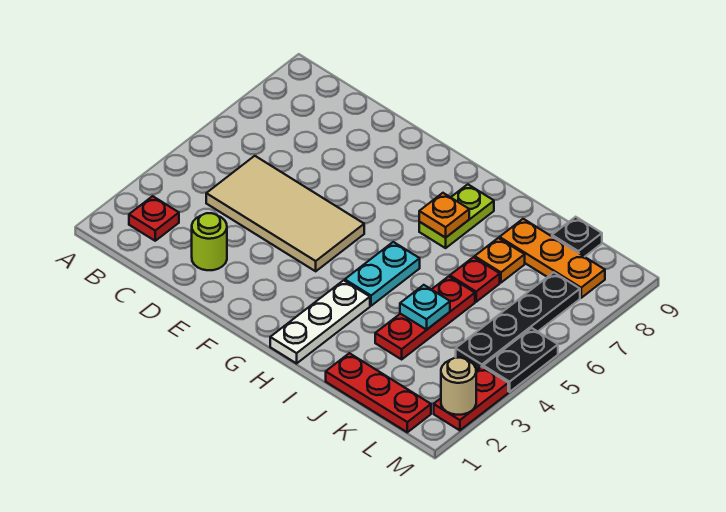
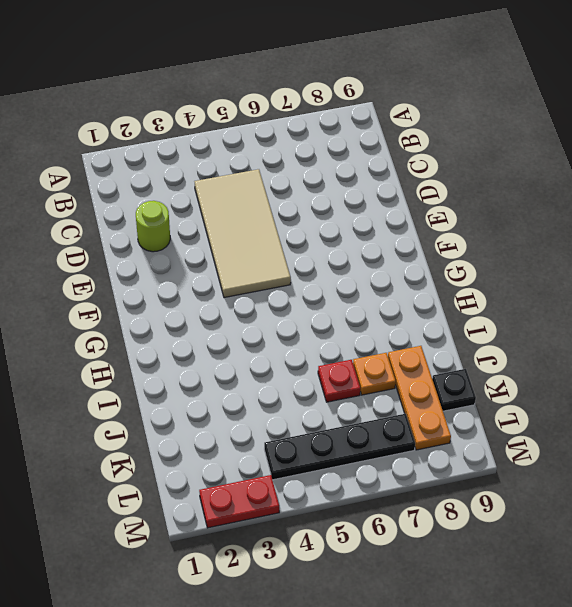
none -> red plate B2 level 1
none -> white plate H1:H3 level 1
none -> cyan plate H4:H5 level 1

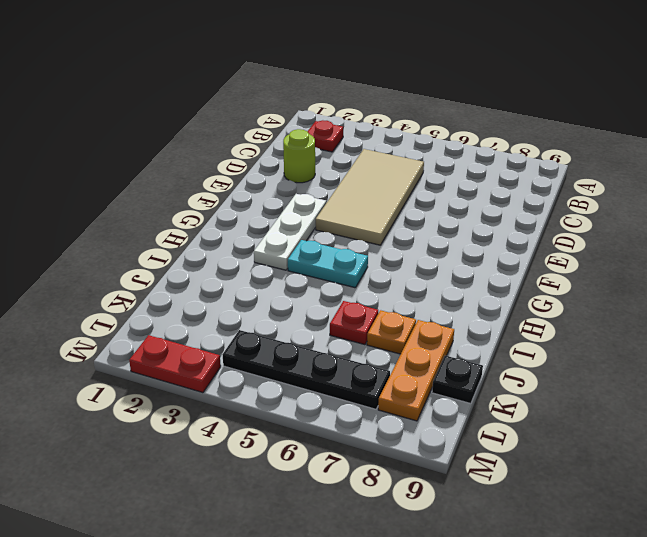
white plate F3:H3 level 1 -> white plate H1:H3 level 1
none -> lime plate H7:H8 level 1
none -> red plate J1:L1 level 1
none -> red plate J3:J5 level 1

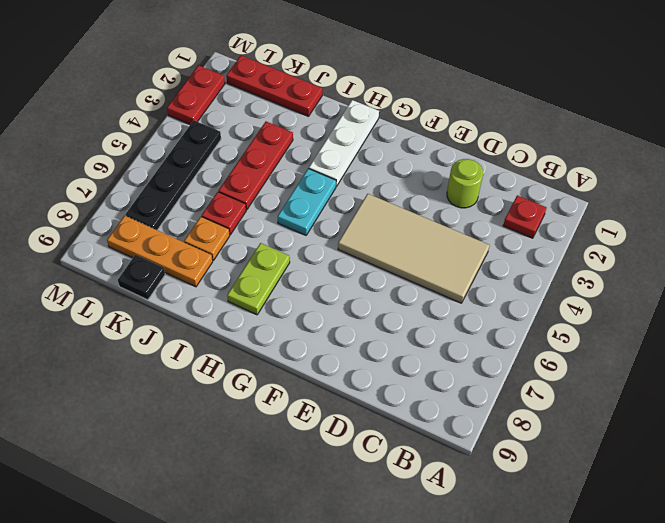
none -> black plate M4:M5 level 1
none -> orange plate H7 level 2
none -> cyan plate J4 level 2

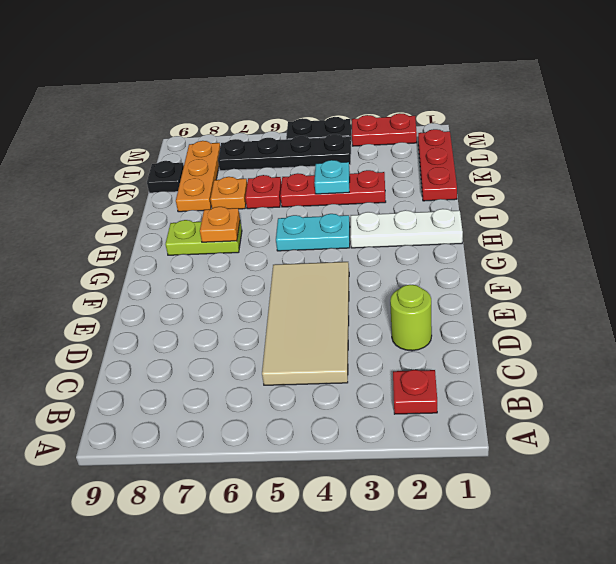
none -> tan round brick M2 level 2

